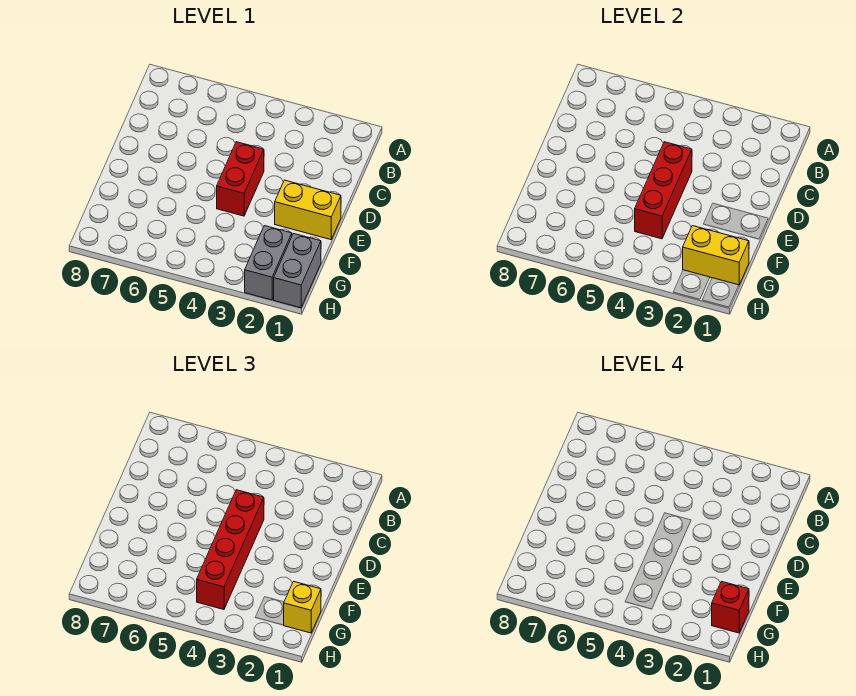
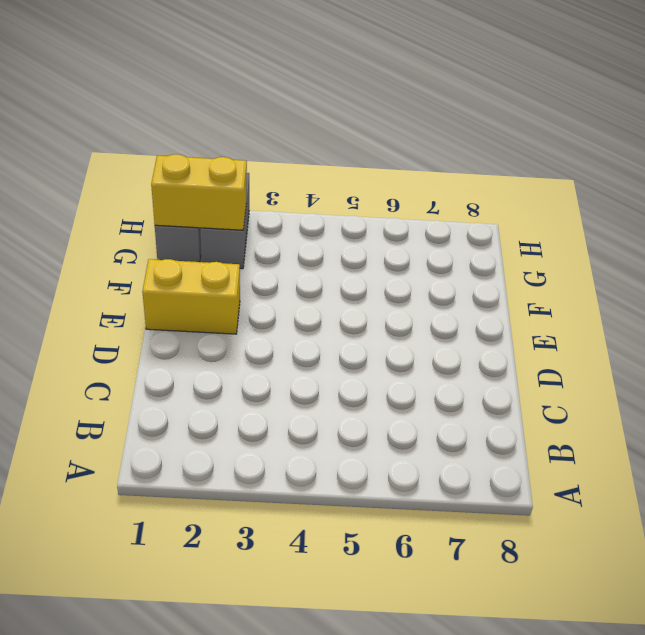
none -> red brick D4:E4 level 1
none -> red brick D4:F4 level 2

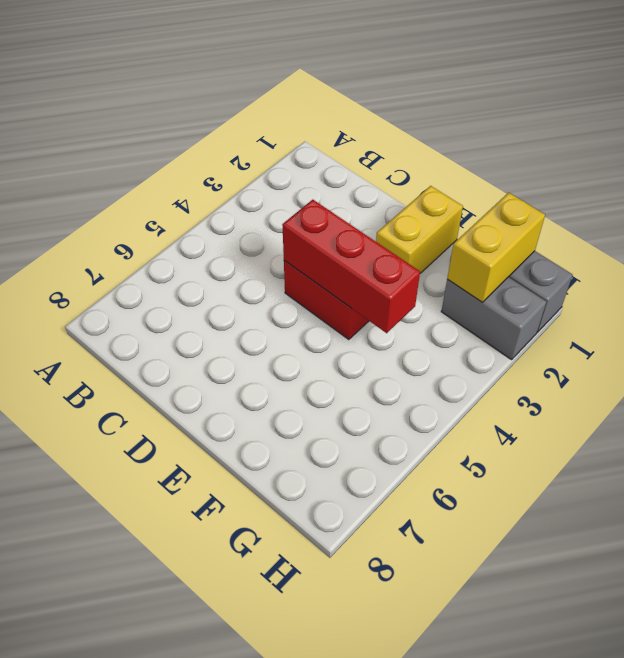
none -> red brick D4:G4 level 3
none -> yellow brick G1 level 3

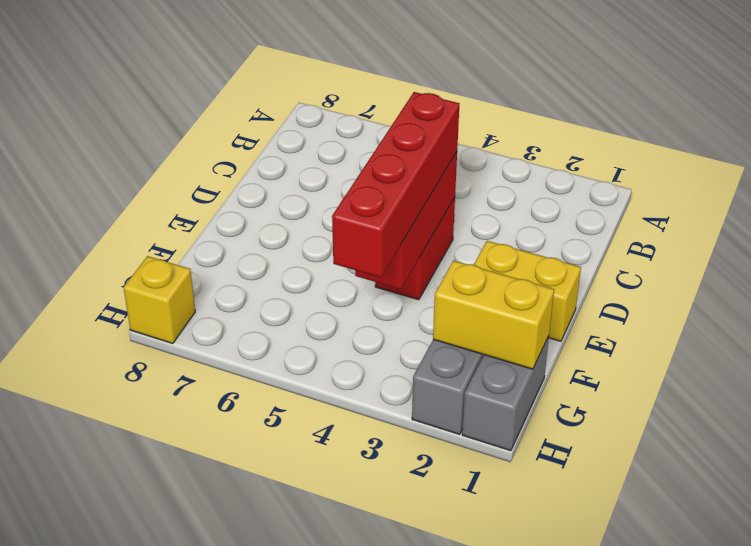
yellow brick H8 level 1 -> yellow brick G1 level 3
none -> red brick G1 level 4

